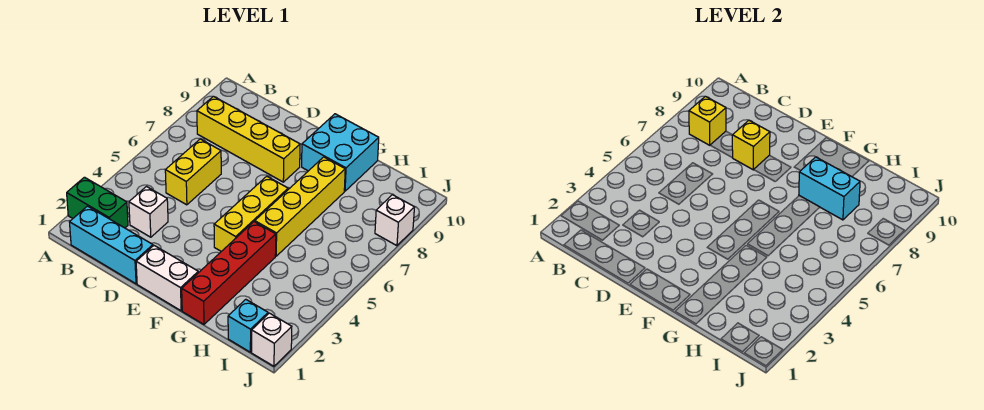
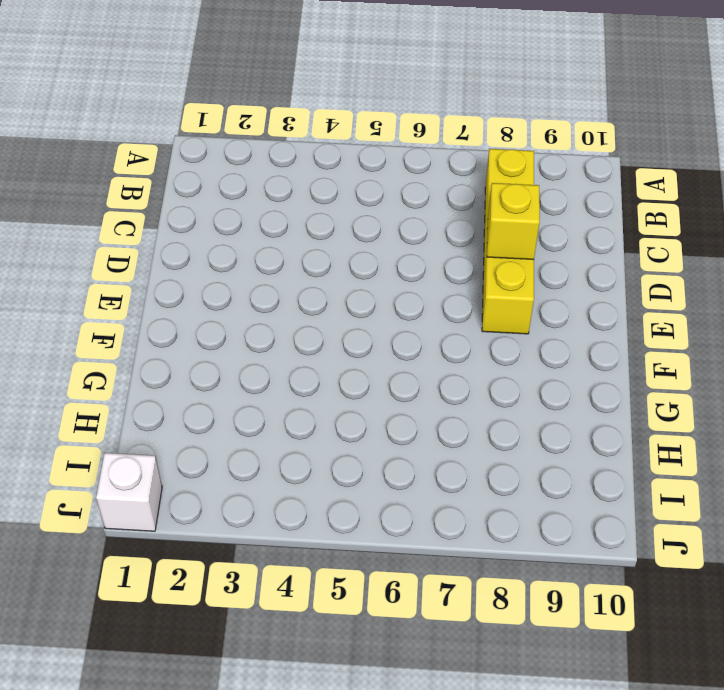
none -> green brick A2:B2 level 1
none -> cyan brick B1:D1 level 1
none -> white brick C3 level 1

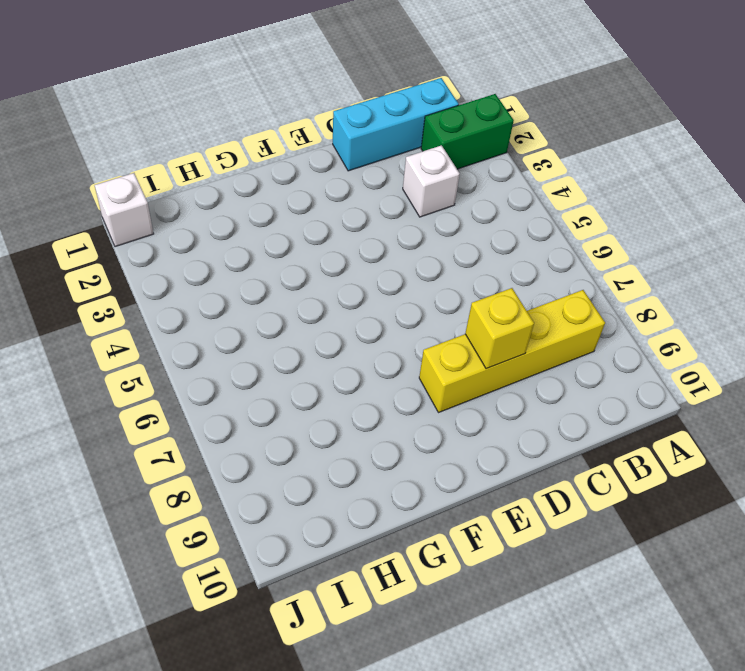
none -> yellow brick C5:C6 level 1
none -> white brick E1:F1 level 1
none -> yellow brick F4:F6 level 1

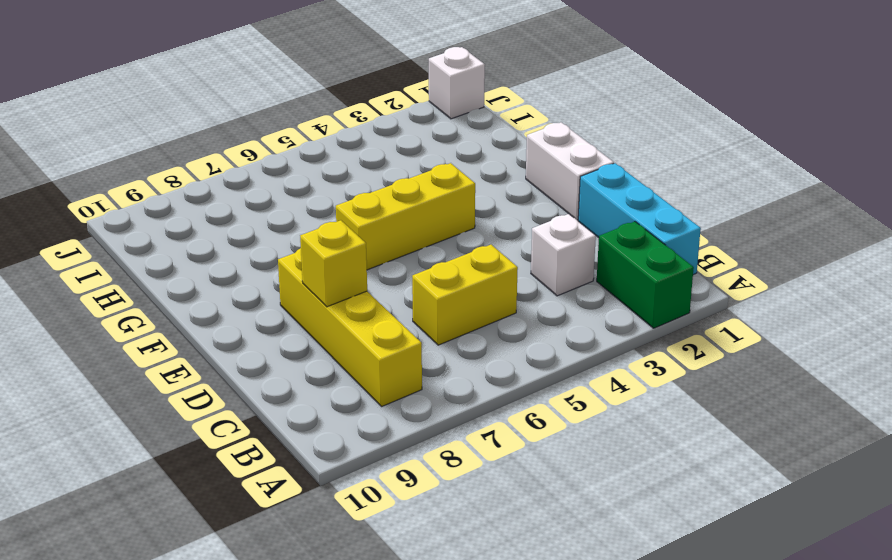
none -> cyan brick F9:G10 level 1
none -> red brick G1:G4 level 1
none -> yellow brick G5:G8 level 1

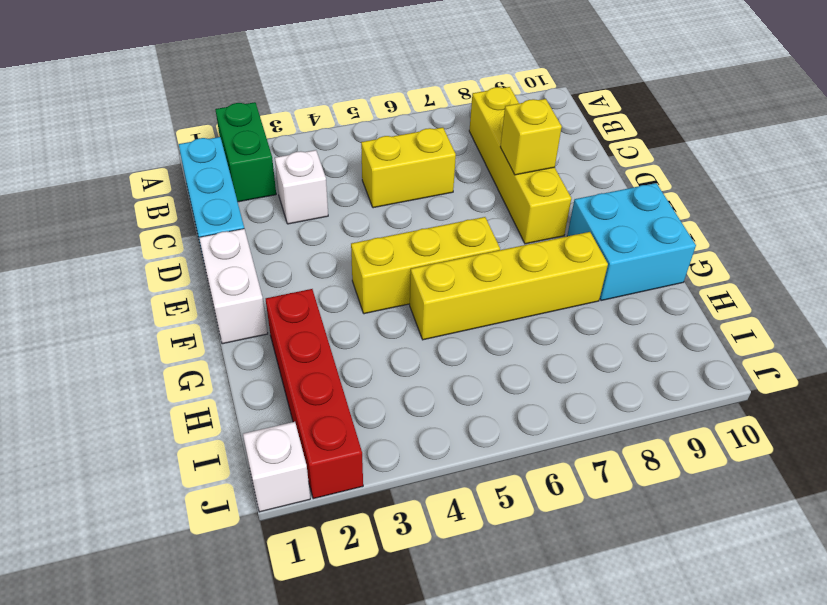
red brick G2:J2 level 1 -> red brick G1:G4 level 1
none -> cyan brick I1 level 1
none -> white brick J8 level 1
none -> yellow brick B8 level 2

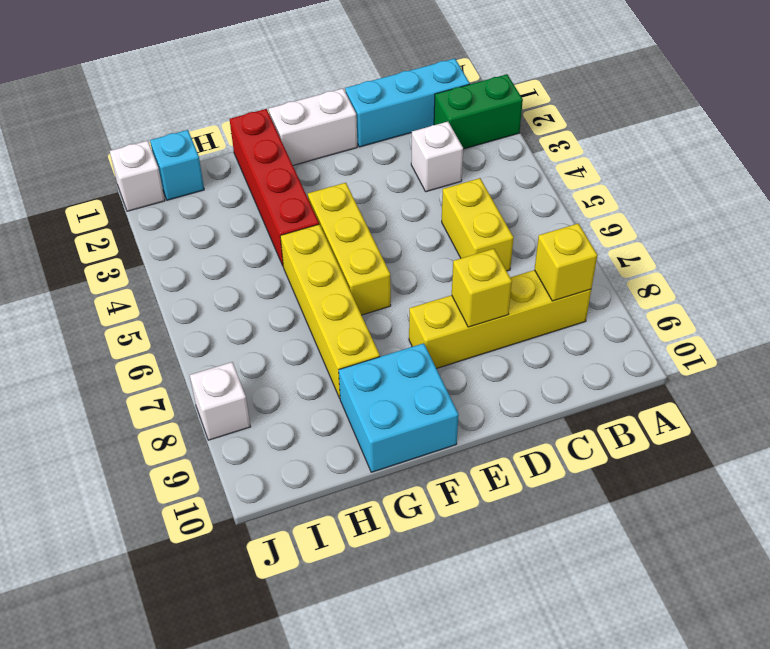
none -> cyan brick G8:H8 level 2

